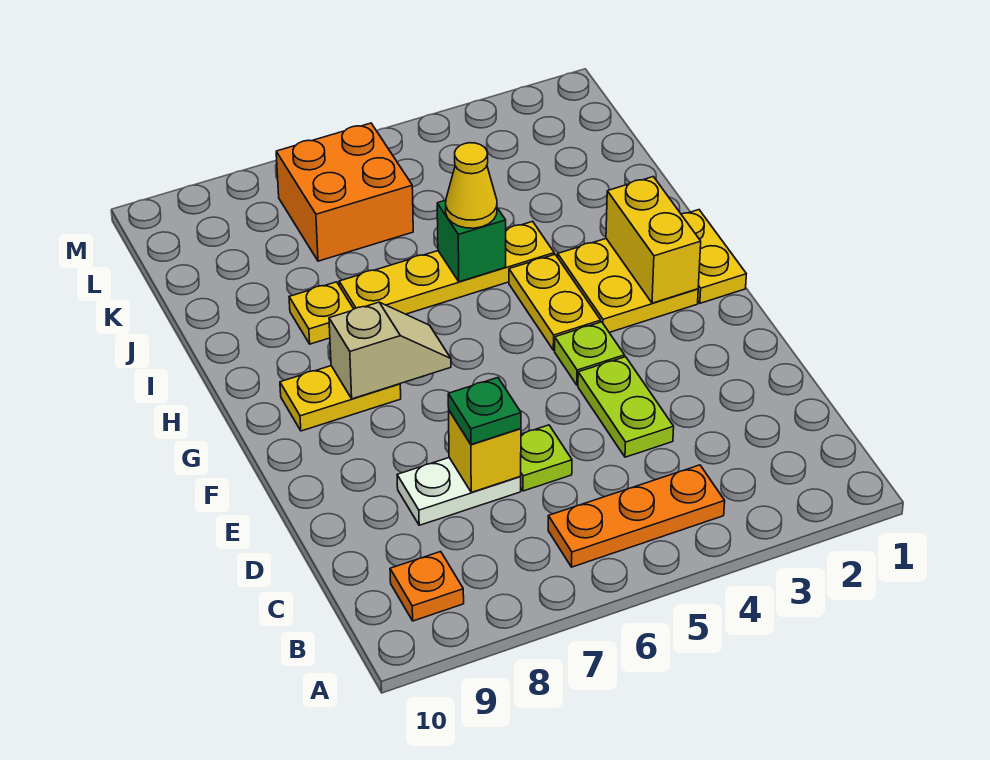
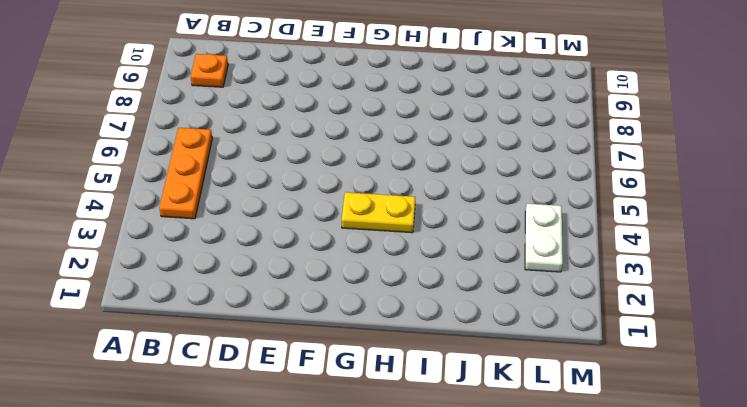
white plate L3:L4 level 1 -> white plate D7:D8 level 1
none -> lime plate D4:E4 level 1
none -> lime plate D6 level 1
none -> lime plate F4 level 1

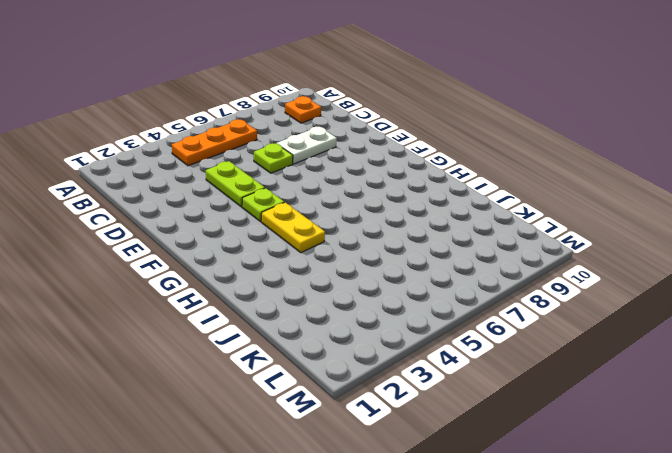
none -> yellow plate G1:H1 level 1
none -> yellow plate G2:H3 level 1
none -> yellow plate G8:G9 level 1

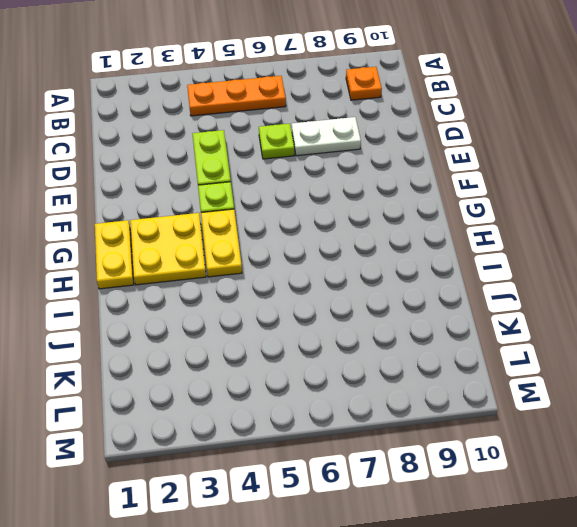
none -> yellow plate G8:G9 level 1
none -> yellow plate I4:I7 level 1
none -> yellow plate I8 level 1

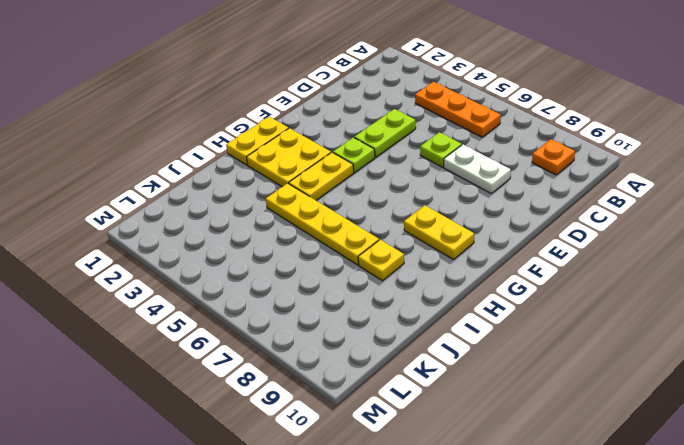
none -> orange brick K6:L7 level 1
none -> yellow brick D7 level 2
none -> yellow brick G2:H2 level 2

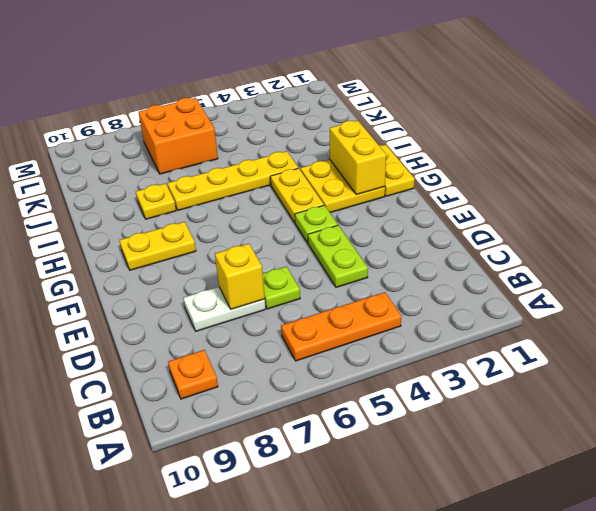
none -> tan slope G7:G8 level 2 top 8
none -> green brick I5 level 2
none -> green plate D7 level 3

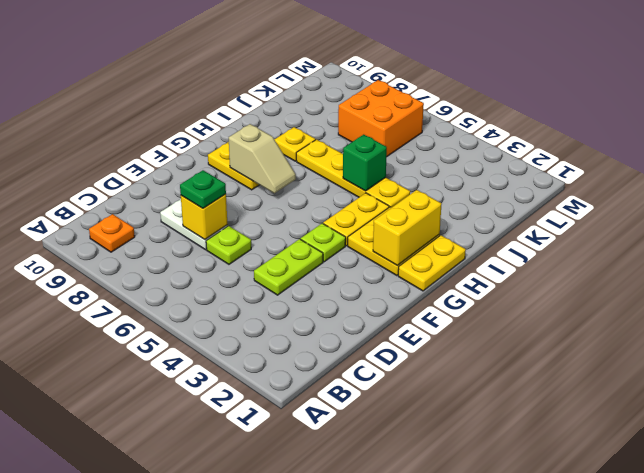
none -> orange plate B4:B6 level 1
none -> yellow cone I5 level 3

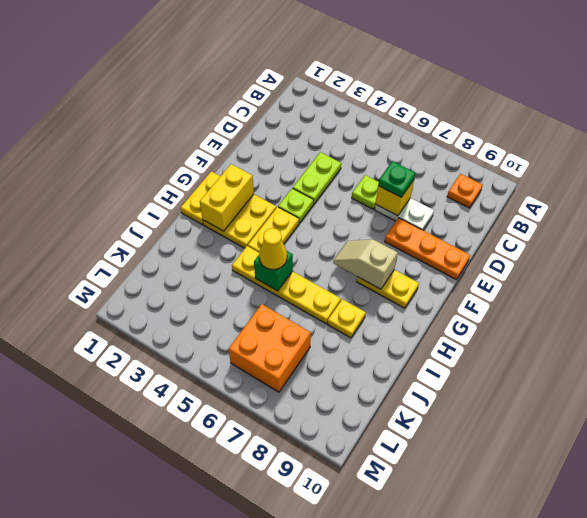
orange plate E8:E10 level 1 -> orange plate B4:B6 level 1

